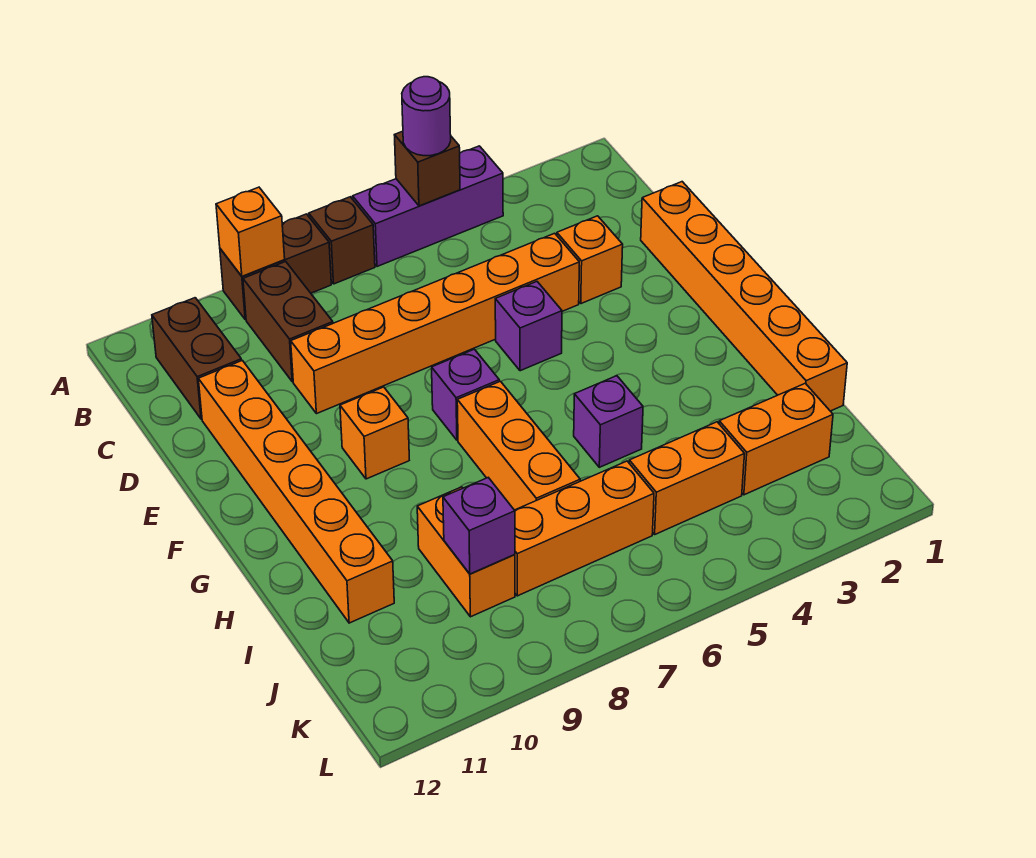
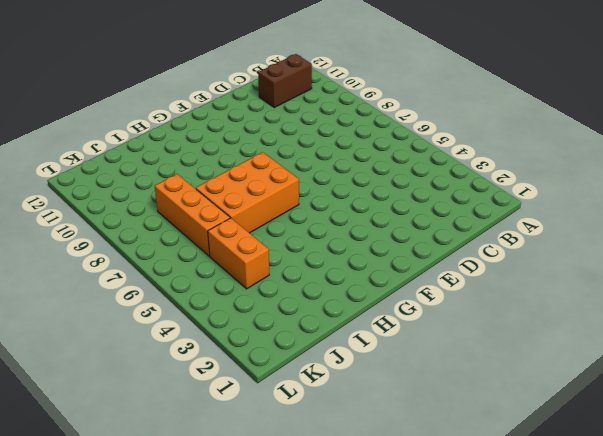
orange brick G6:I7 level 1 -> orange brick G7:I7 level 1
none -> purple brick A4:A6 level 1
none -> brown brick A7 level 1
none -> brown brick A8:A9 level 1

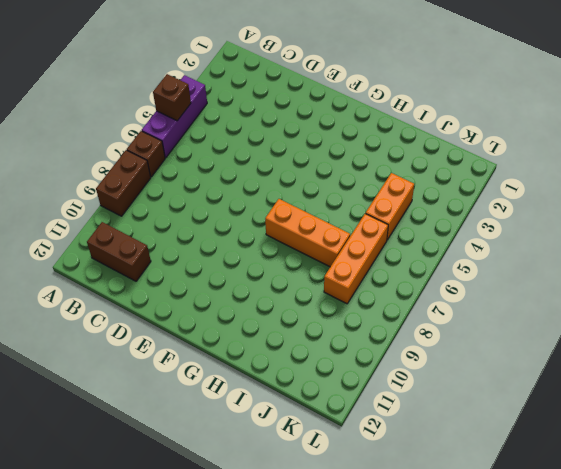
none -> brown brick B9:C9 level 1
none -> orange brick D1:I1 level 1
none -> orange brick D3 level 1

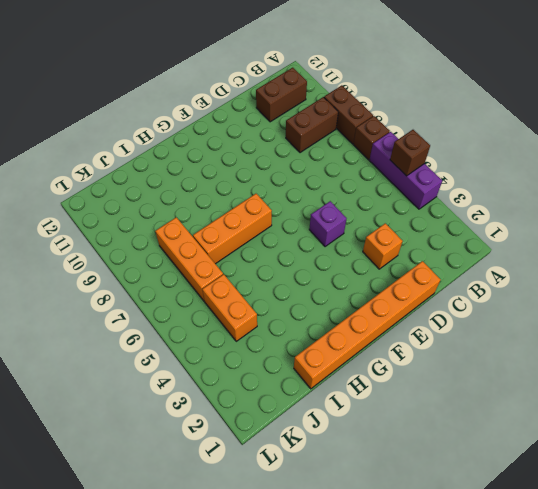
none -> orange brick D4:D9 level 1
none -> orange brick D11:I11 level 1
none -> purple brick F7 level 1

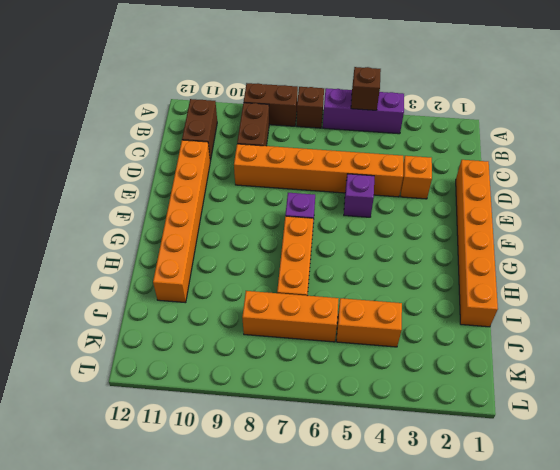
none -> orange brick F9 level 1
none -> purple brick H5 level 1
none -> orange brick I9:J9 level 1

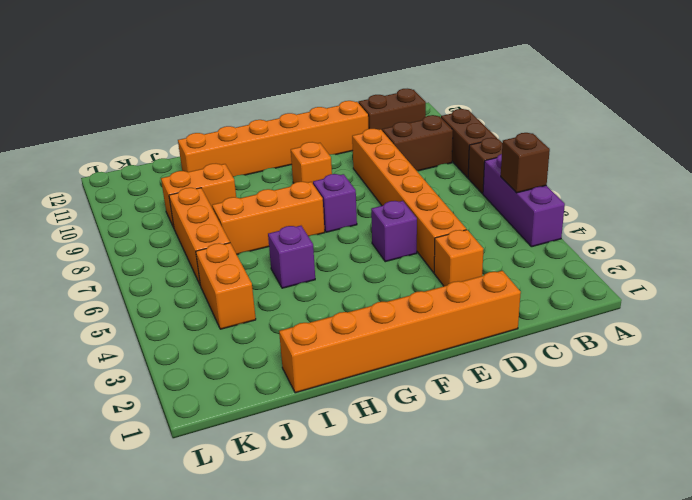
none -> orange brick J2:J3 level 1
none -> orange brick A9 level 2
none -> purple brick J9 level 2

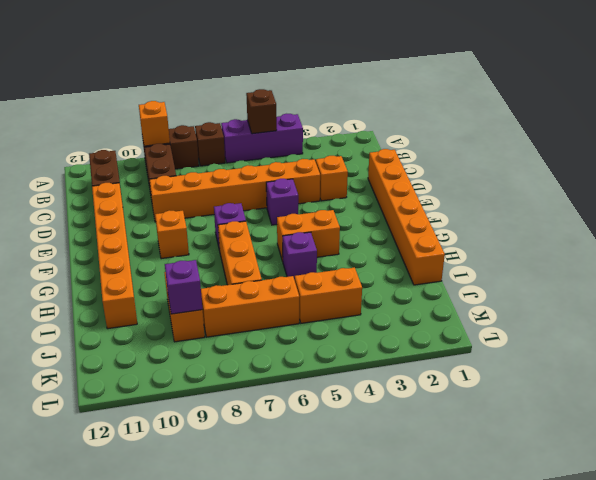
orange brick G4:G5 level 1 -> orange brick J2:J3 level 1
none -> purple round brick A5 level 3

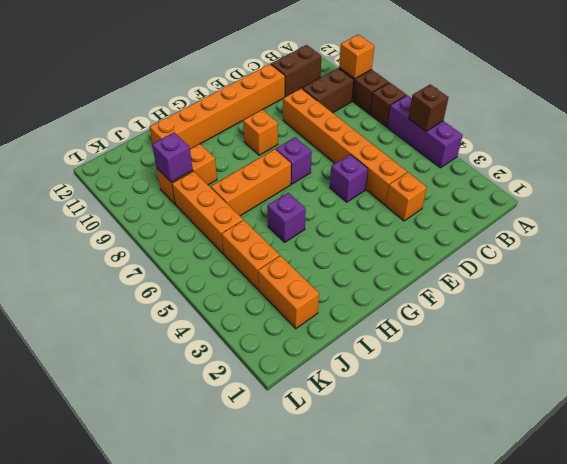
none -> orange brick D1:I1 level 1
none -> purple round brick A5 level 3

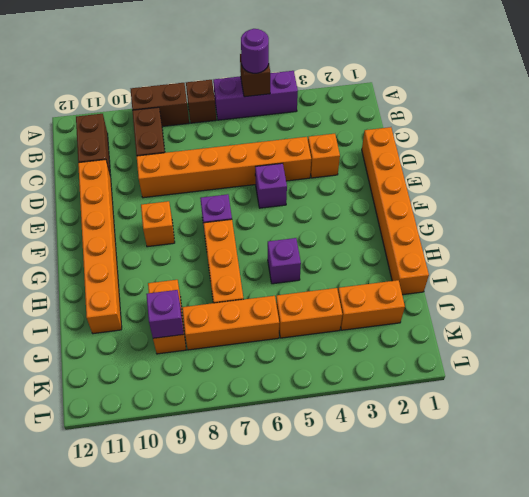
none -> orange brick A9 level 2

